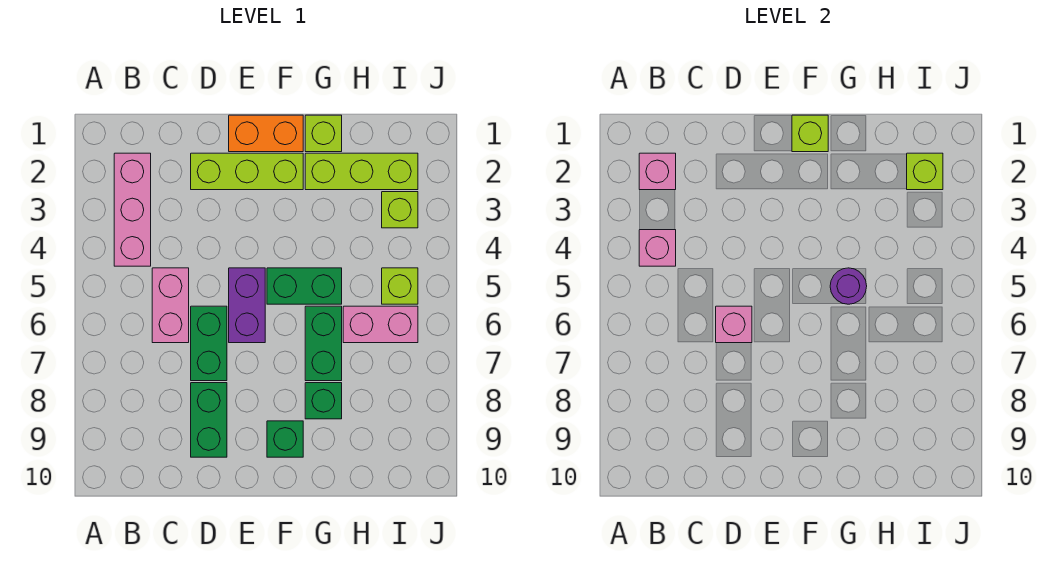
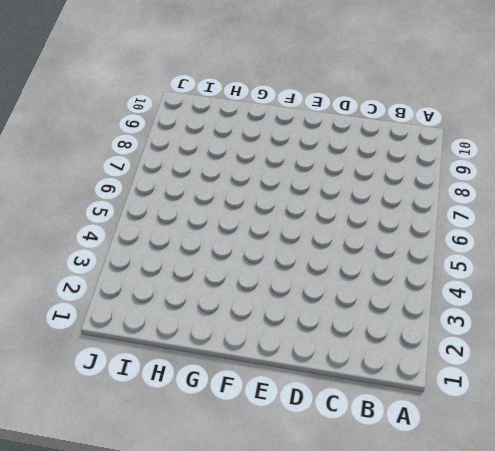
none -> pink brick B2:B4 level 1
none -> pink brick C5:C6 level 1
none -> lime brick D2:F2 level 1

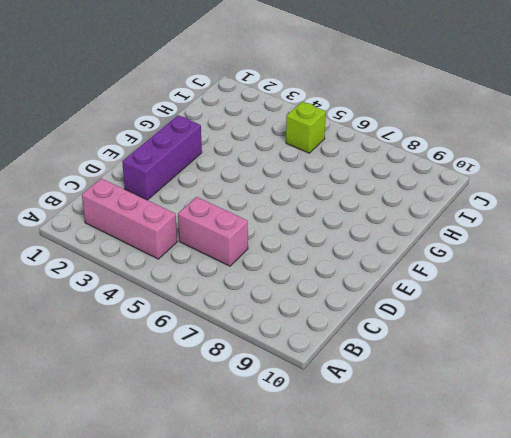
purple brick D2:F2 level 1 -> lime brick D2:F2 level 1
none -> green brick D6:D7 level 1
none -> green brick D8:D9 level 1
none -> orange brick E1:F1 level 1

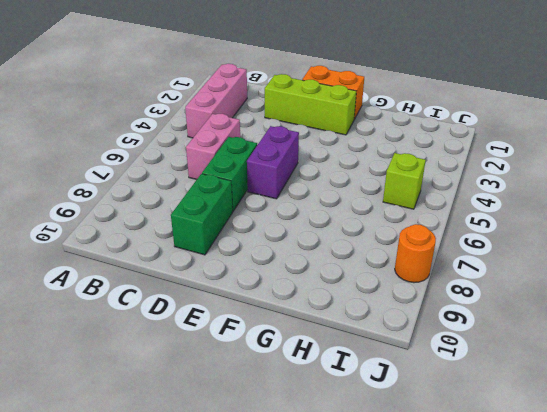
orange round brick J8 level 1 -> none
none -> green brick F5:G5 level 1
none -> green brick F9 level 1
none -> lime brick G1 level 1

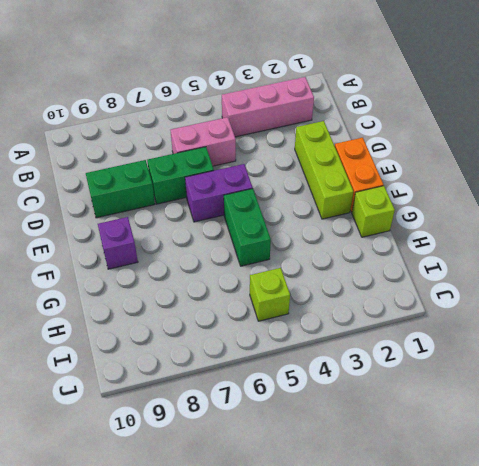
purple brick F9 level 1 -> green brick F9 level 1
none -> lime brick G2:I2 level 1
none -> green brick G6:G7 level 1
none -> green brick G8 level 1

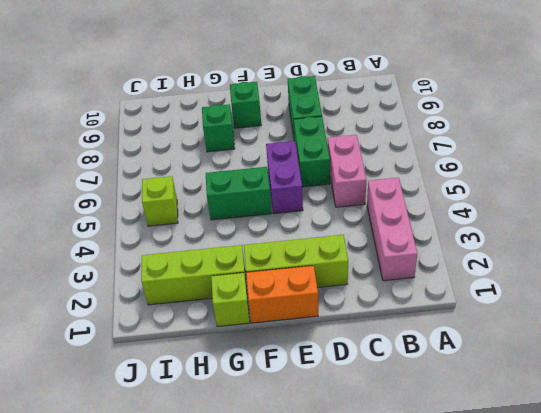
none -> green brick G6:G7 level 1
none -> pink brick H6:I6 level 1
none -> lime brick I3 level 1

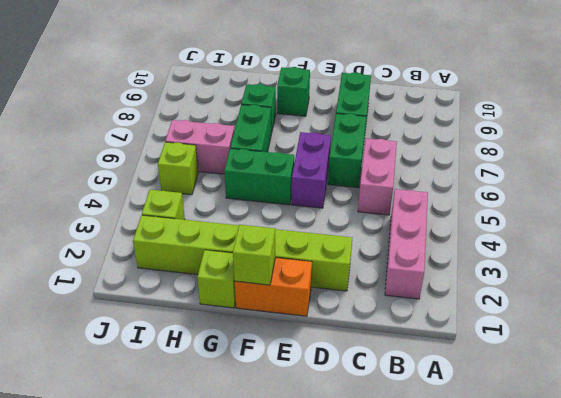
none -> pink brick B2 level 2
none -> pink brick B4 level 2
none -> pink brick D6 level 2

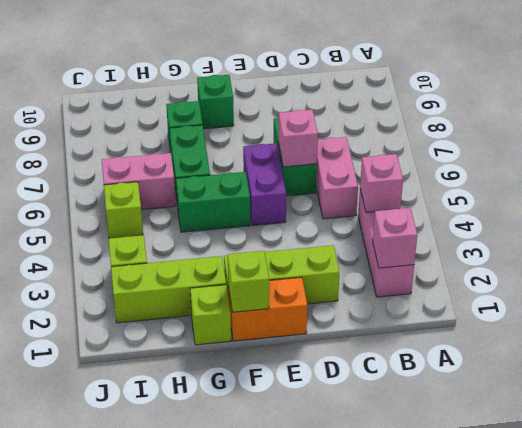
none -> green brick D8:D9 level 1
none -> purple round brick G5 level 2
none -> lime brick I2 level 2

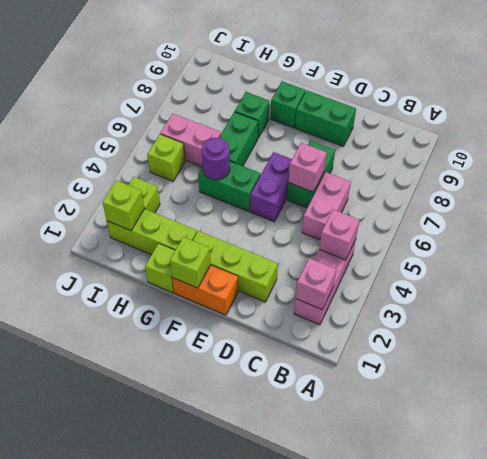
green brick D9:E9 level 1 -> green brick D8:D9 level 1

